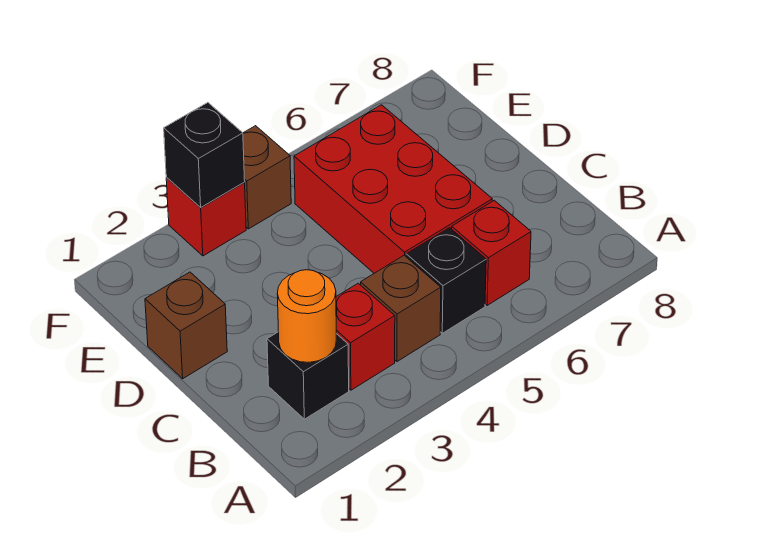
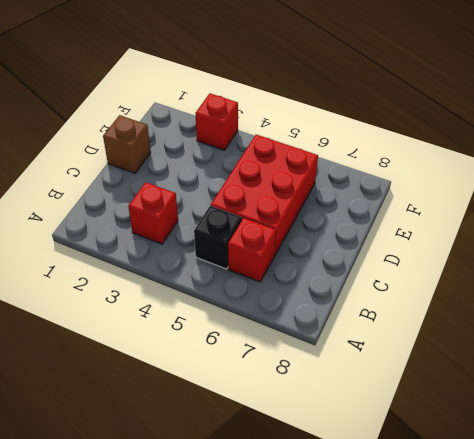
none -> black brick B2 level 1
none -> brown brick B4 level 1

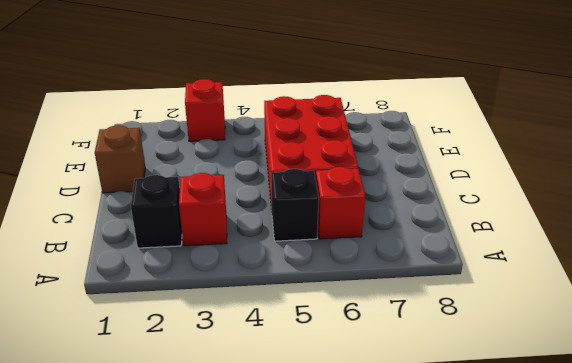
none -> brown brick B4 level 1
none -> brown brick F4 level 1

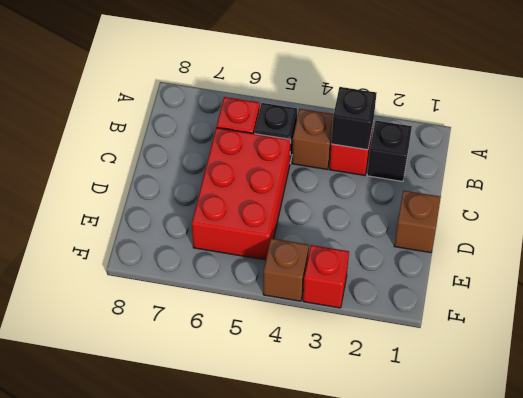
black brick B3 level 2 -> black brick F3 level 2
none -> orange round brick B2 level 2

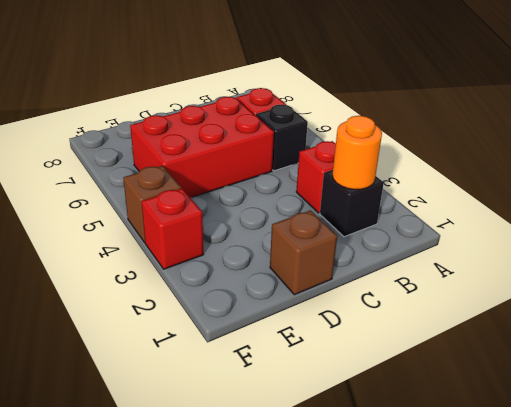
none -> brown brick B4 level 1
none -> black brick F3 level 2

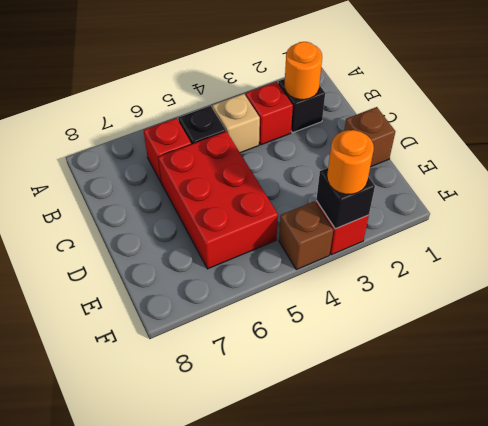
tan brick B4 level 1 -> brown brick B4 level 1
orange round brick F3 level 3 -> none

